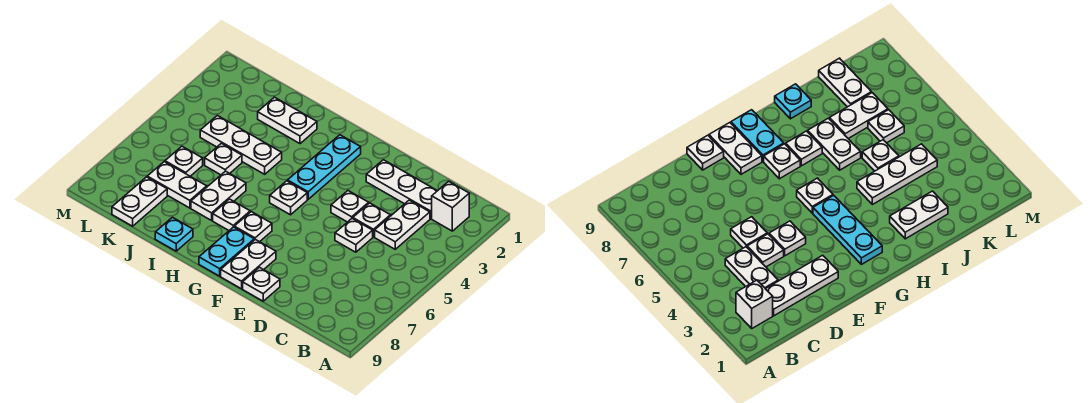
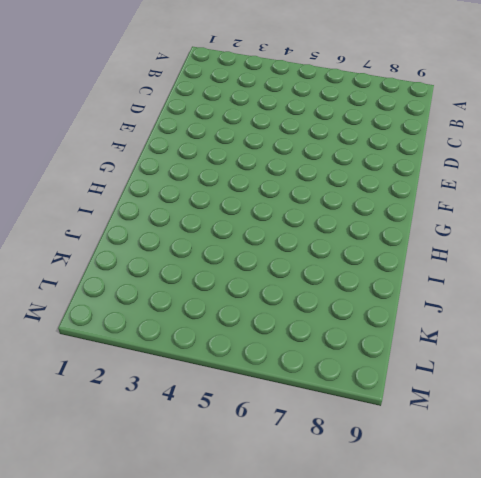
none -> white brick B2 level 1
none -> white plate C2:E2 level 1
none -> white plate C3:C4 level 1

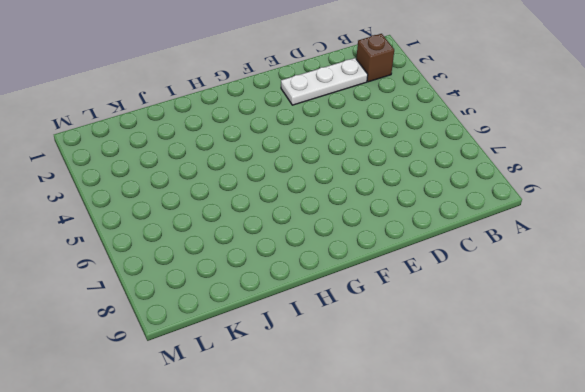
brown brick B2 level 1 -> white brick B2 level 1
none -> white plate C3:C4 level 1
none -> white plate D4 level 1
none -> white plate D5 level 1

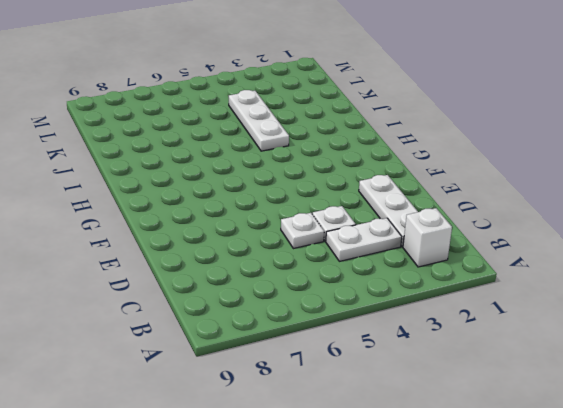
none -> white plate E4 level 1
none -> white plate E9 level 1
none -> white plate F8:F9 level 1

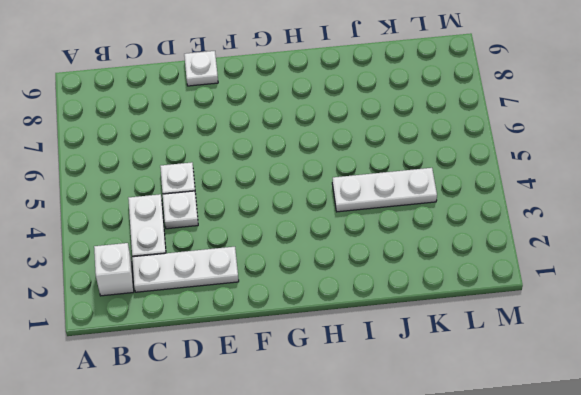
none -> white plate E4 level 1
none -> white plate F8:F9 level 1
none -> cyan plate G2:G4 level 1

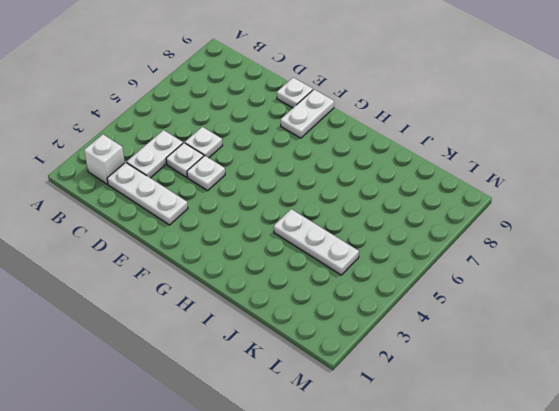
none -> cyan plate G2:G4 level 1
none -> white plate G5 level 1
none -> white plate G7 level 1

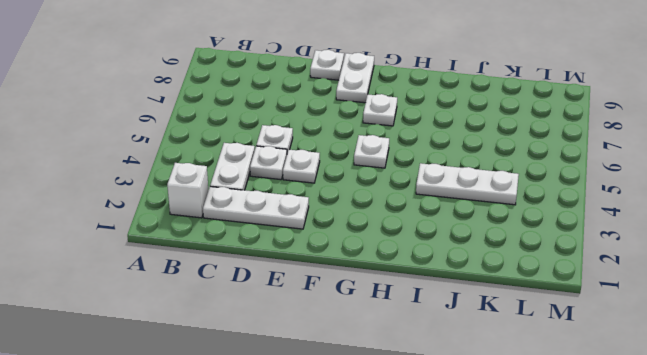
none -> cyan plate G2:G4 level 1
none -> cyan plate G8:G9 level 1
none -> white plate H7 level 1

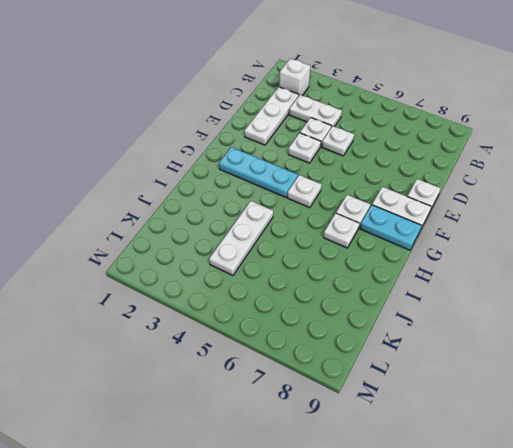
none -> white plate I2:J2 level 1
none -> white plate I6:I7 level 1
none -> cyan plate I9 level 1

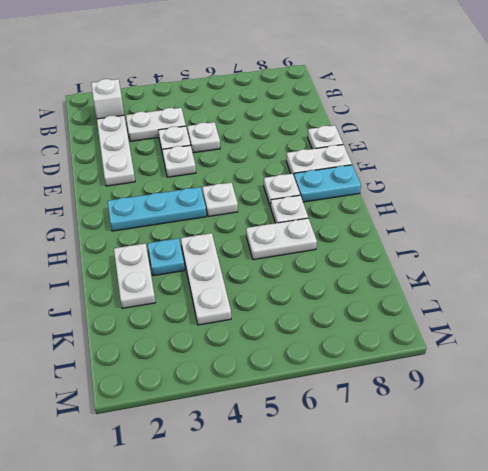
cyan plate I3 level 1 -> cyan plate I9 level 1
none -> white plate J5 level 1
none -> white plate J7:K7 level 1
none -> white plate K6 level 1

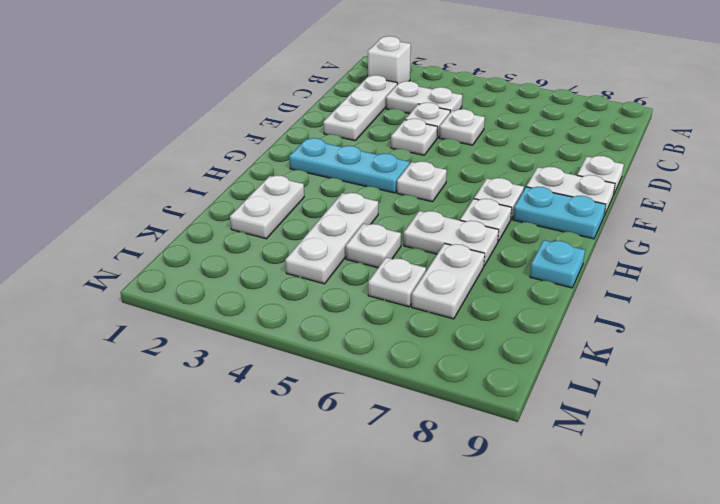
none -> white plate K8:K9 level 1

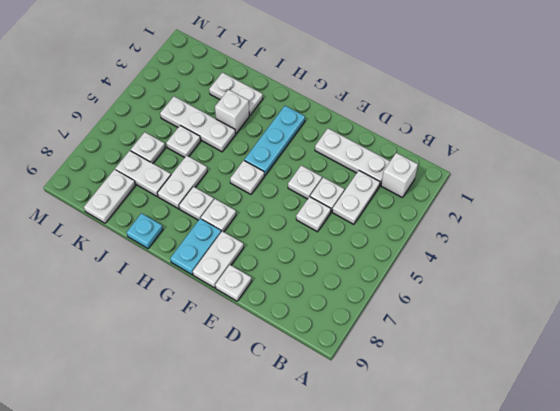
white brick I3 level 1 -> none

